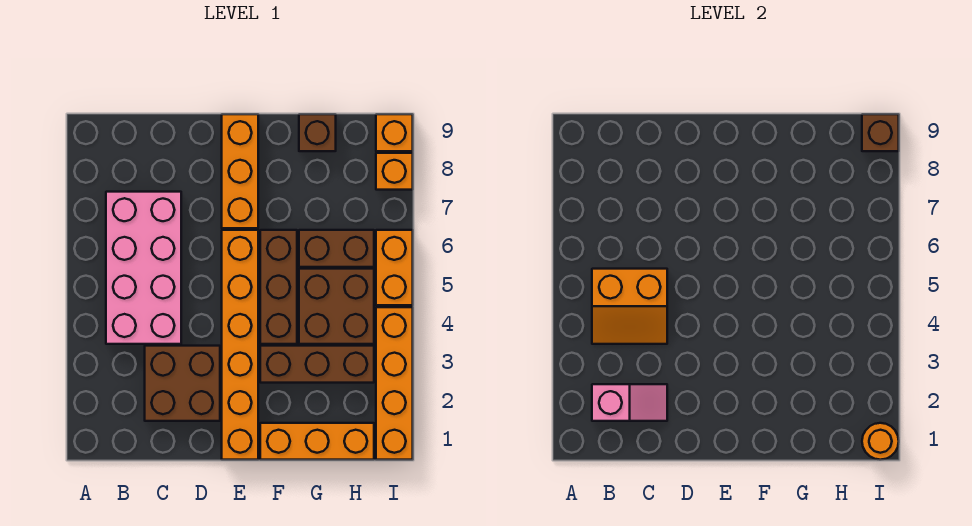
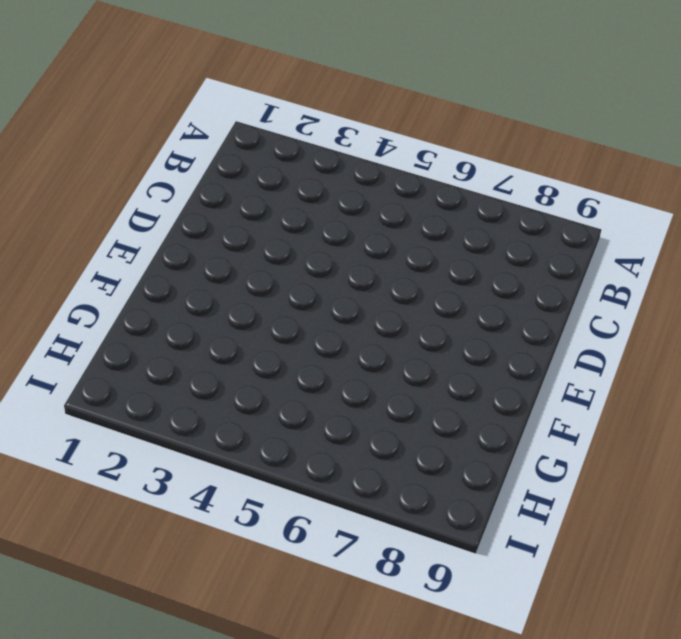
none -> pink brick B4:C7 level 1
none -> brown brick C2:D3 level 1
none -> orange brick E1:E6 level 1

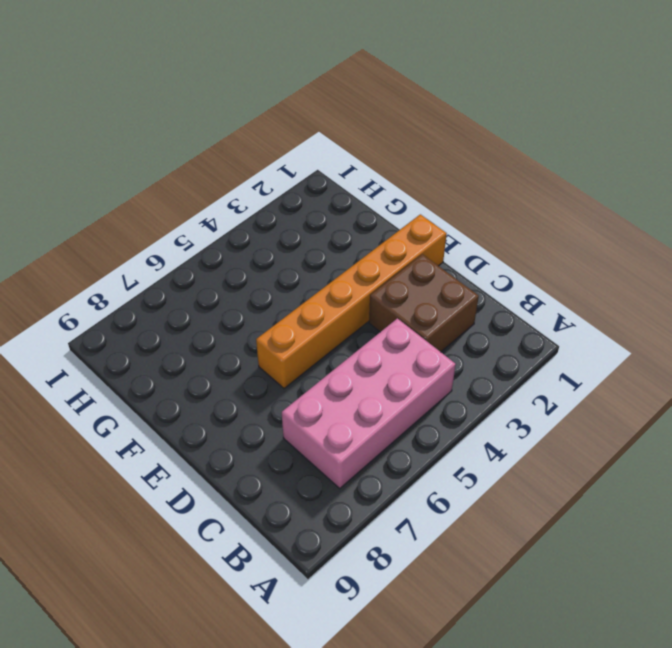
none -> orange brick E7:E9 level 1
none -> orange brick F1:H1 level 1
none -> brown brick F3:H3 level 1

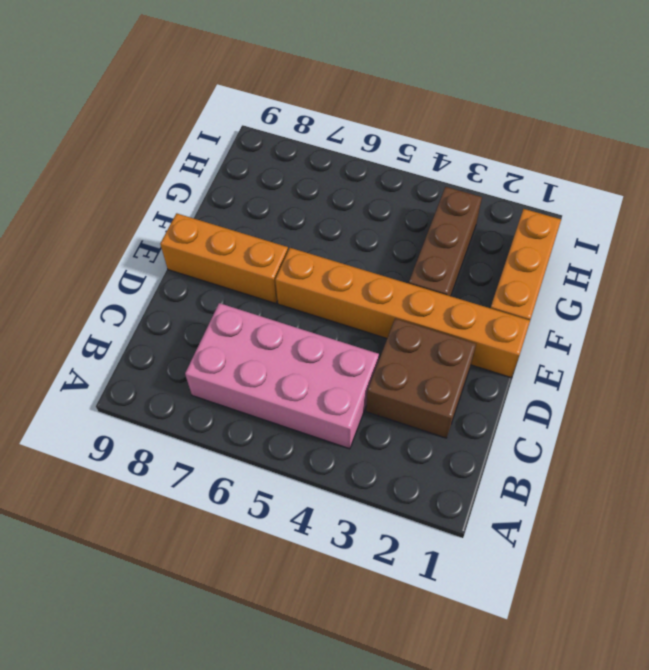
none -> brown brick F4:F6 level 1
none -> brown brick G4:H5 level 1
none -> brown brick G6:H6 level 1

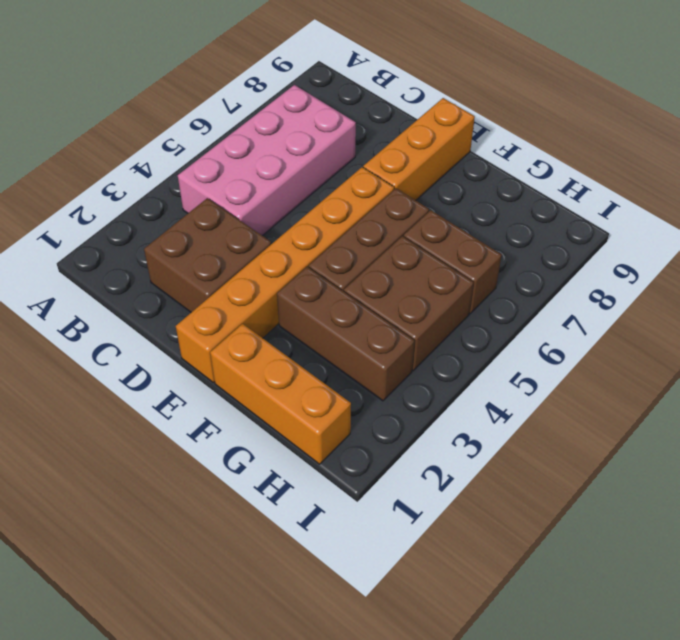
none -> brown brick G9 level 1
none -> orange brick I1:I4 level 1
none -> orange brick I5:I6 level 1

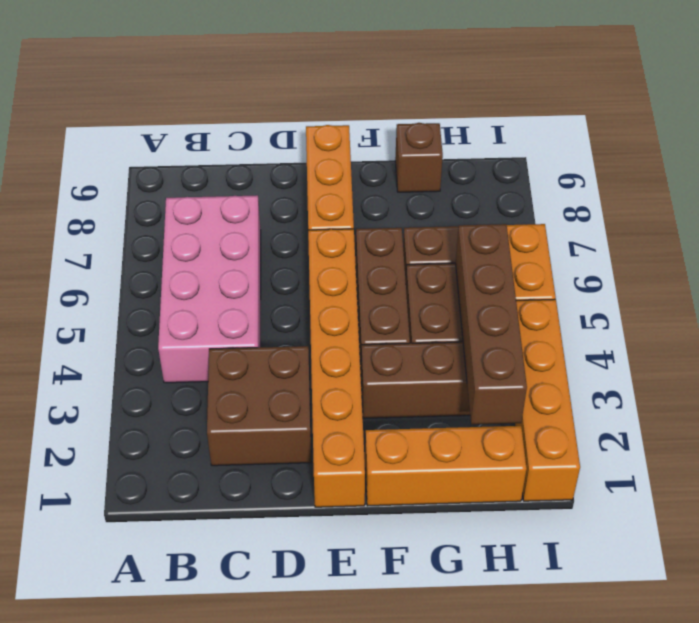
brown brick H2:H5 level 2 -> none
none -> orange brick I8 level 1
none -> orange brick I9 level 1
none -> pink slope B2:C2 level 2 top B

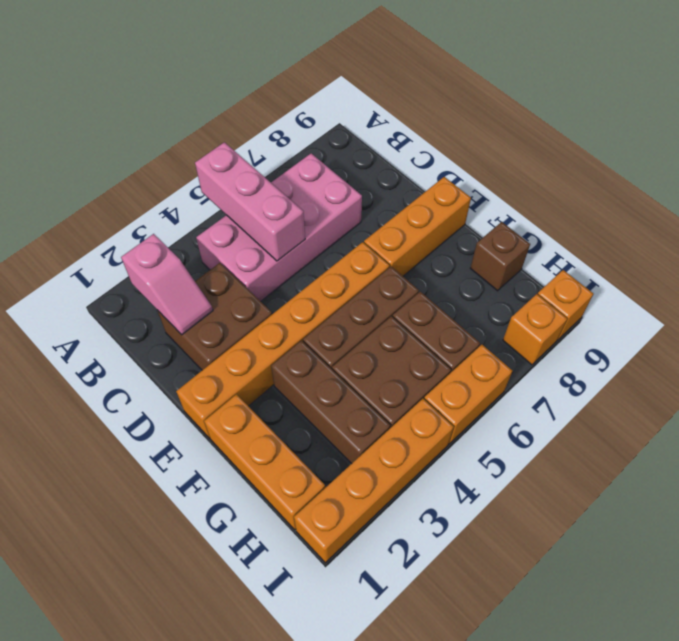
pink brick A5:C5 level 2 -> orange slope B4:C5 level 2 top 5
none -> orange round brick I1 level 2
none -> brown brick I9 level 2

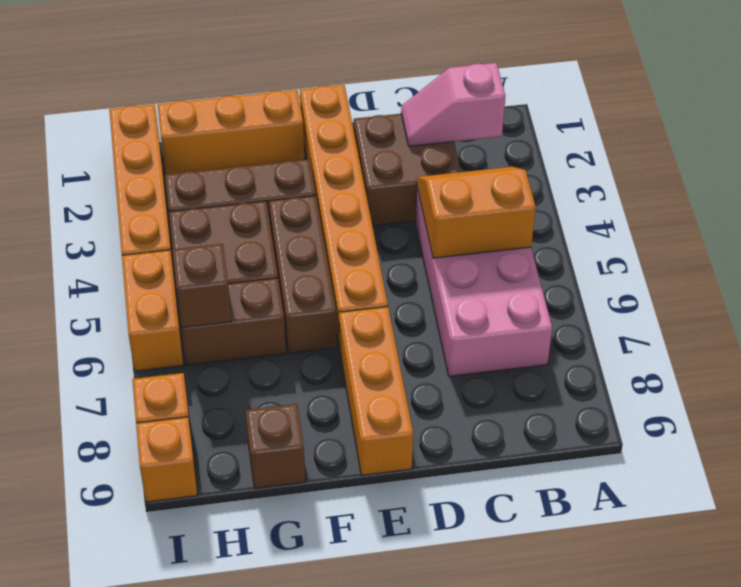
brown brick H6 level 2 -> brown brick I9 level 2
none -> orange round brick I1 level 2

